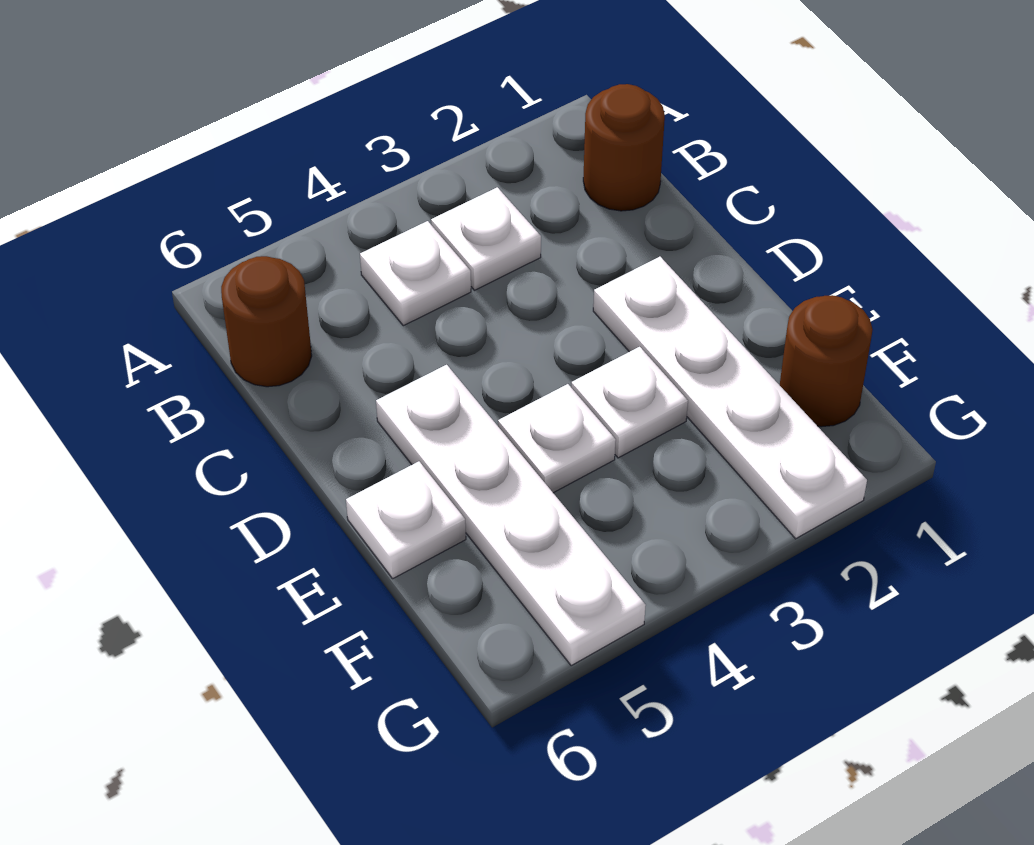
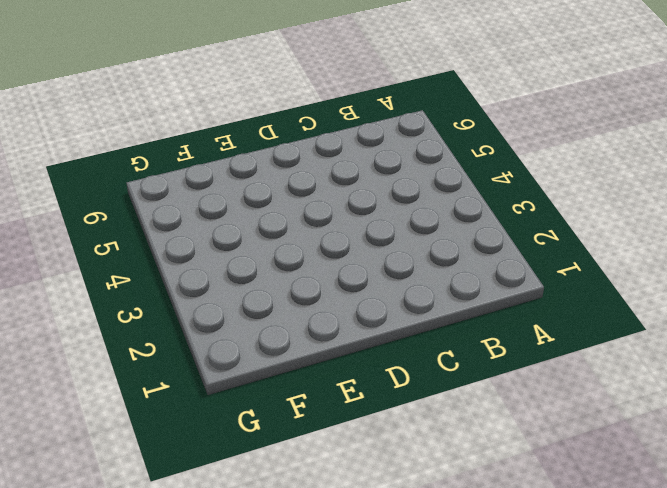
none -> brown round brick B1 level 1
none -> white plate B3 level 1

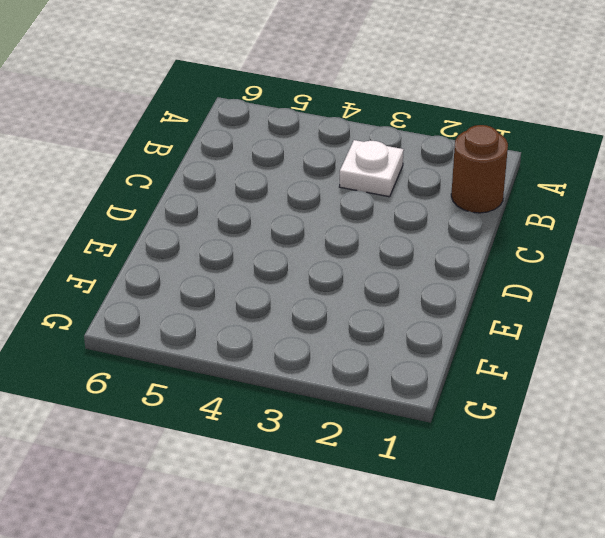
none -> white plate B4 level 1
none -> brown round brick B6 level 1

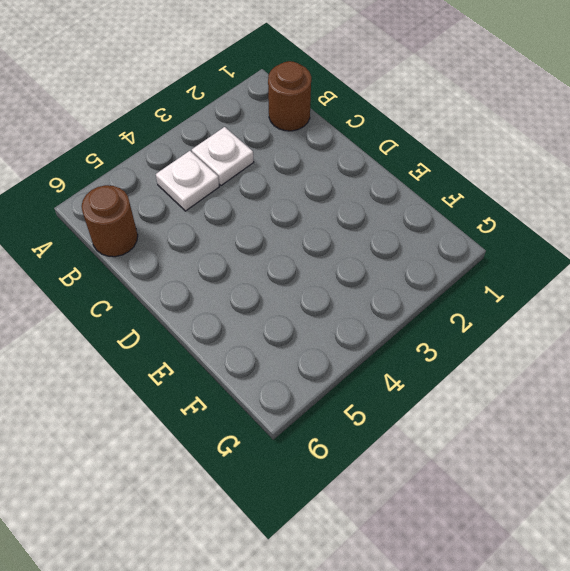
none -> white plate D2:G2 level 1
none -> white plate D5:G5 level 1

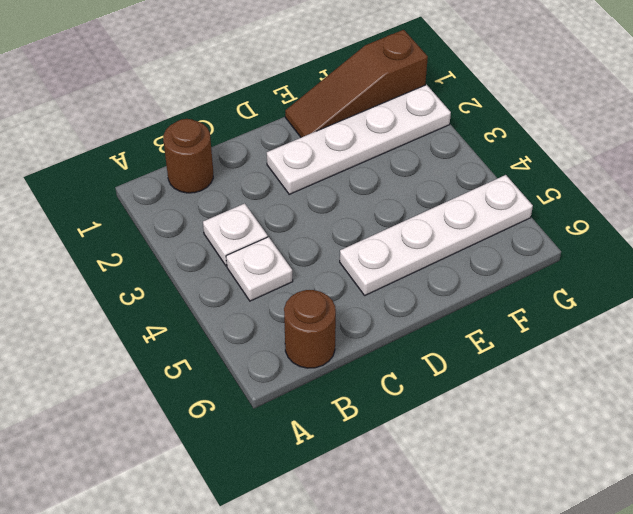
brown slope E1:G1 level 1 top G -> brown round brick F1 level 1
none -> white plate E3 level 1
none -> white plate E4 level 1

